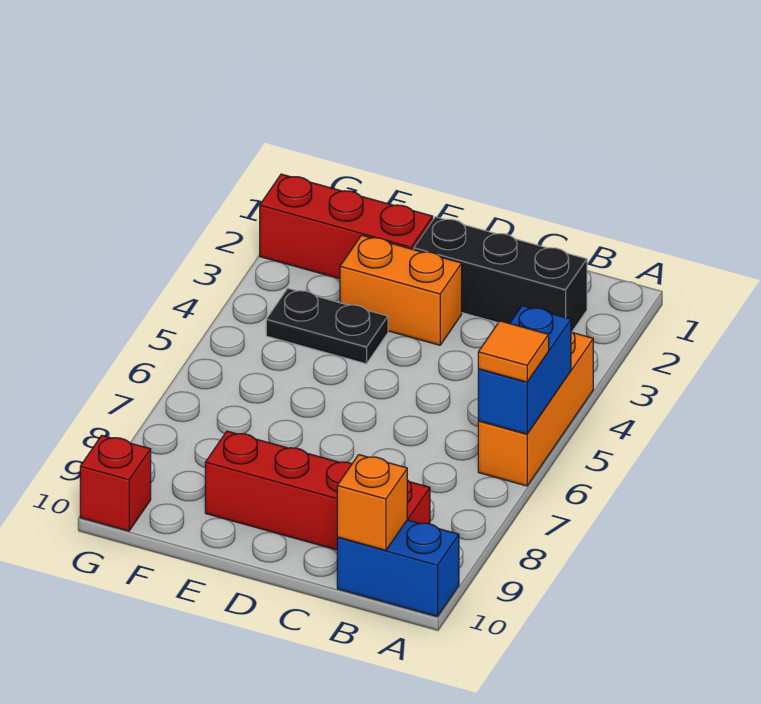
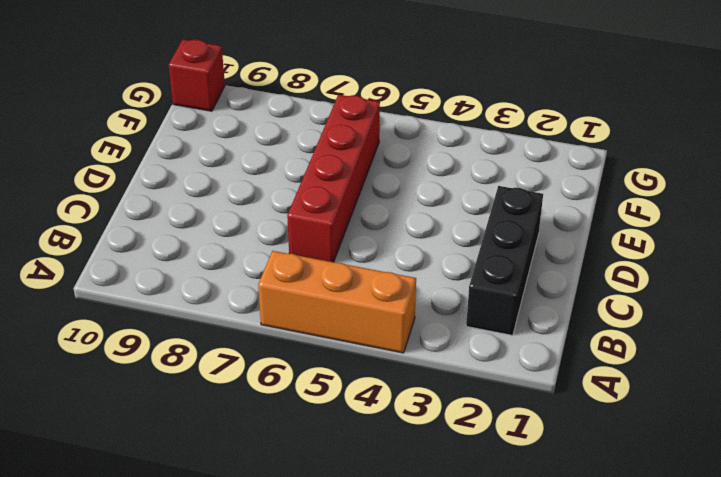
red brick C6:F6 level 1 -> red brick B9:E9 level 1
none -> blue brick A10:B10 level 1
none -> orange brick D3:E3 level 1

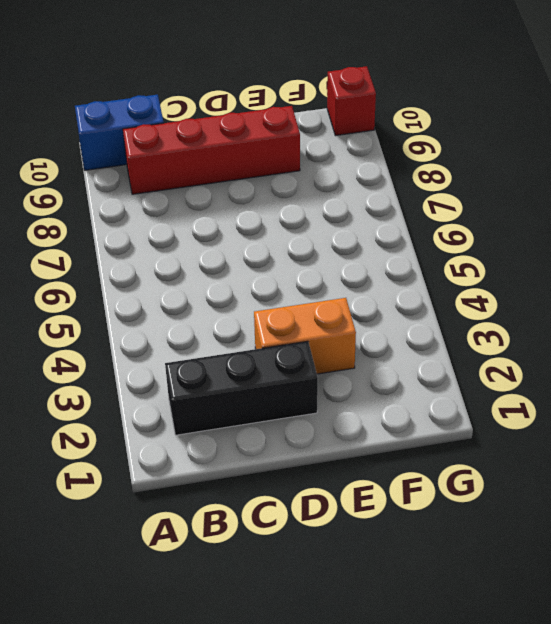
none -> orange brick A4:A6 level 1
none -> red brick E2:G2 level 1

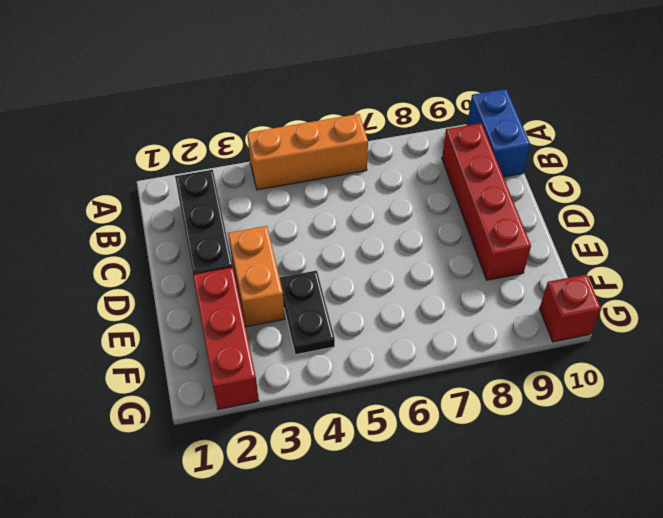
none -> blue brick A5:A6 level 2
none -> orange brick B10 level 2

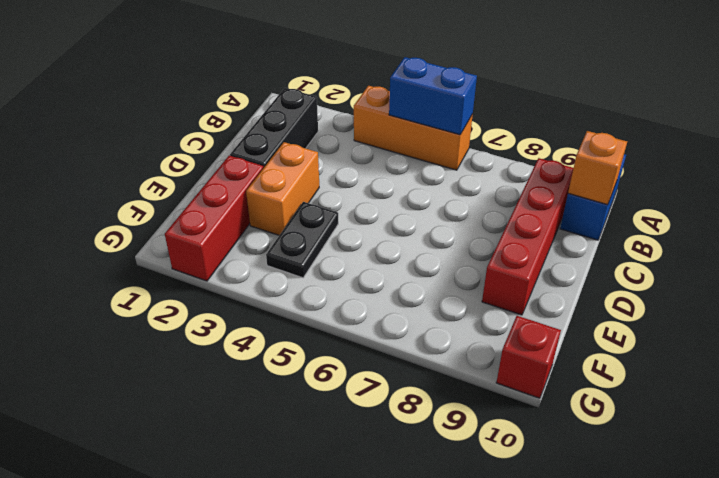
none -> orange tile A6 level 3

